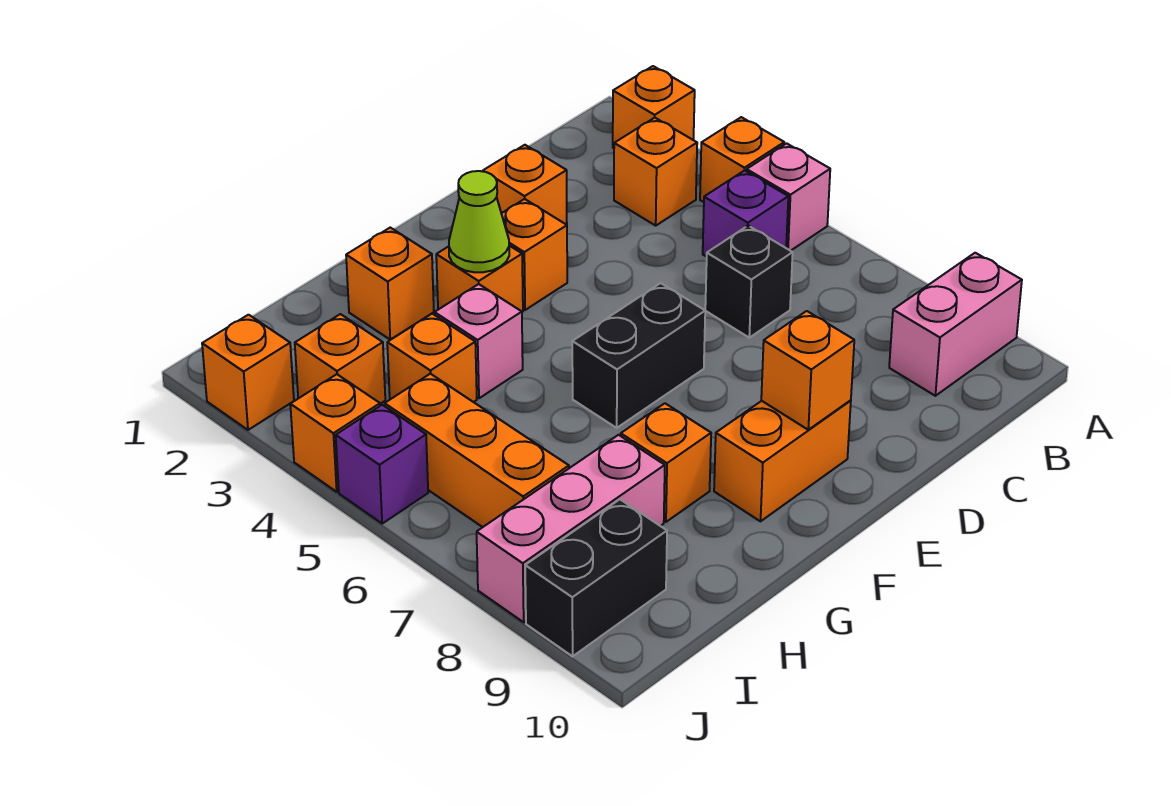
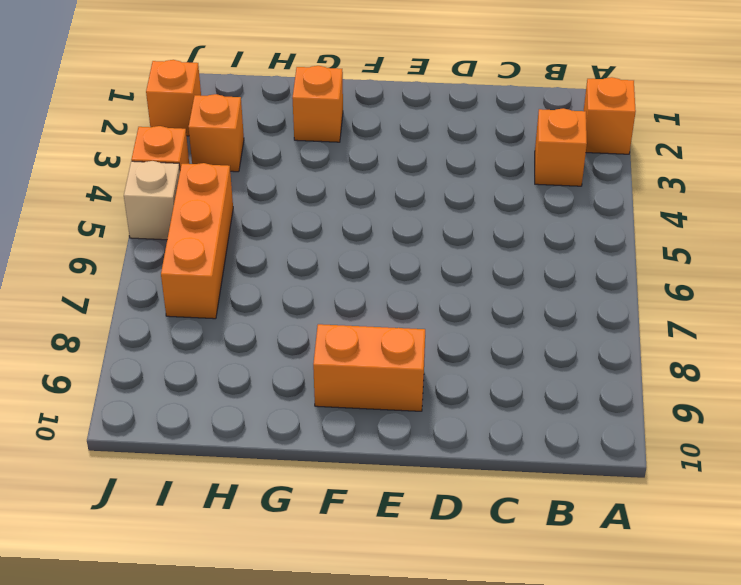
tan brick J5 level 1 -> purple brick J5 level 1
none -> orange brick A4 level 1
none -> pink brick A5 level 1
none -> pink brick A9:B9 level 1

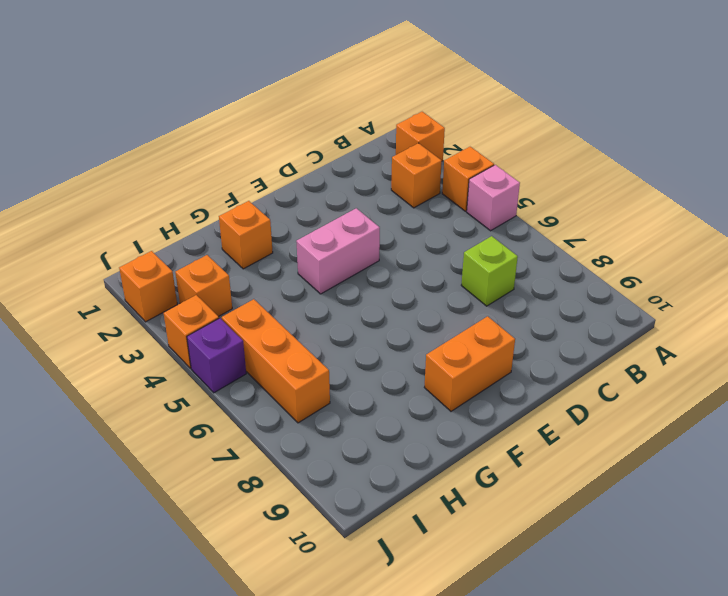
lime brick C7 level 1 -> none
pink brick E4:F4 level 1 -> pink brick A9:B9 level 1
none -> purple brick B5 level 1
none -> black brick C6 level 1
none -> orange brick D2 level 1

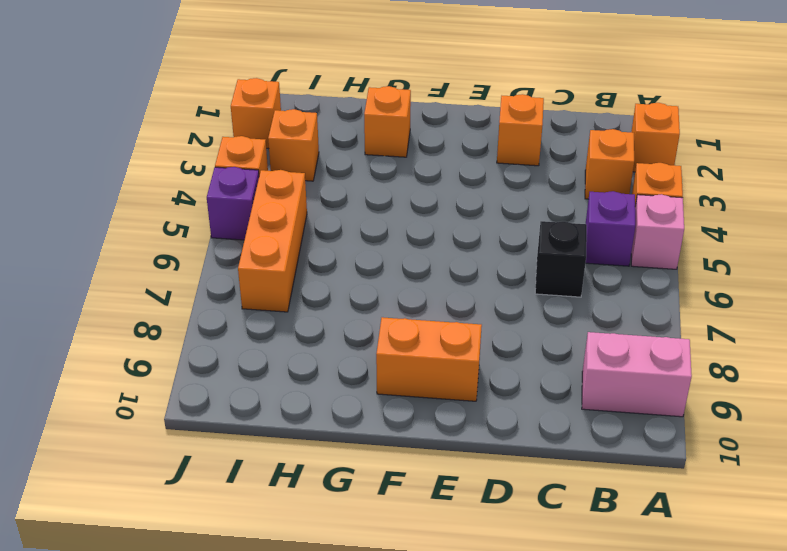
none -> orange brick E3 level 1
none -> black brick E6:F6 level 1
none -> orange brick F3 level 1

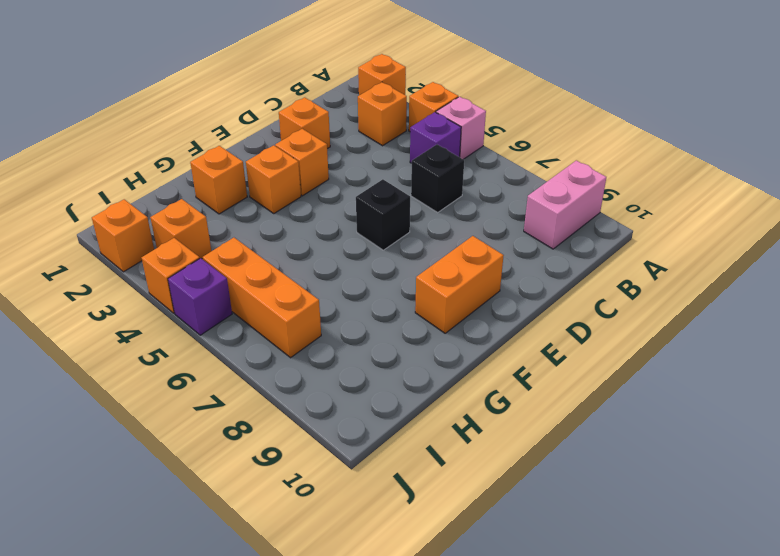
black brick E6 level 1 -> black brick E6:F6 level 1
none -> pink brick G4 level 1
none -> orange brick G8 level 1
none -> orange brick H4 level 1

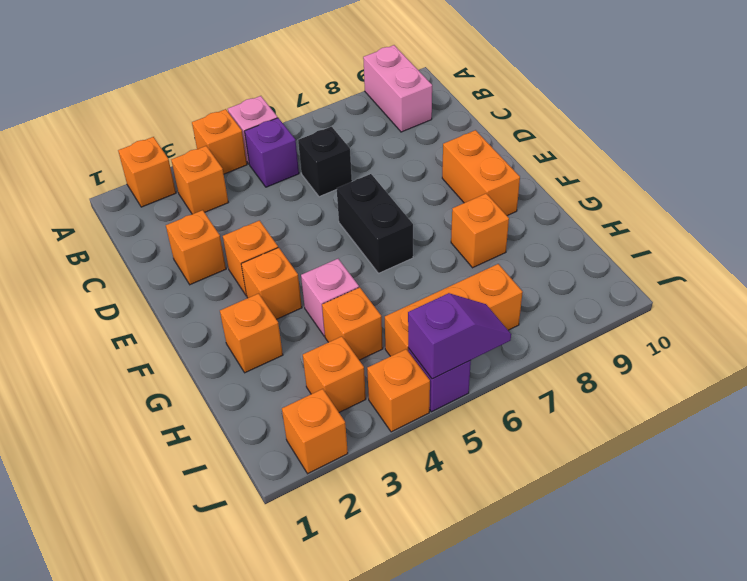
purple slope J5:J6 level 2 top 5 -> none
none -> pink brick H8:J8 level 1
none -> black brick I9:J9 level 1
none -> orange brick E9 level 2

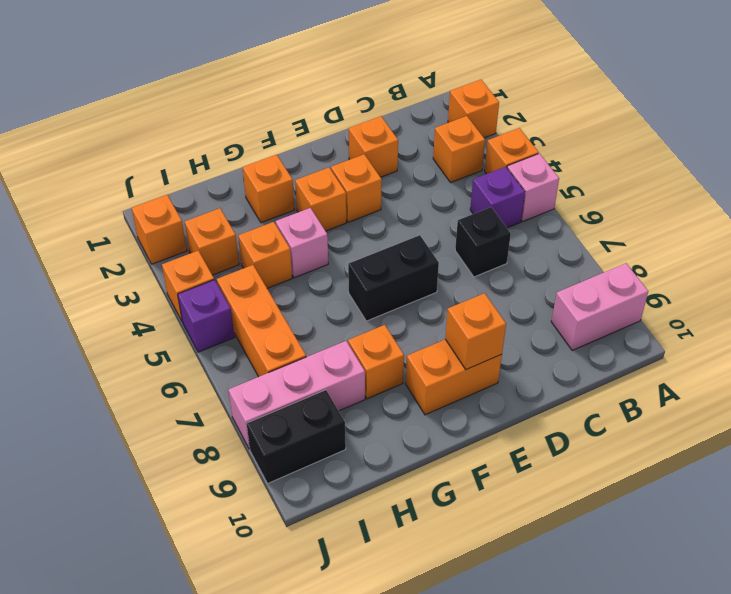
none -> lime cone F3 level 2

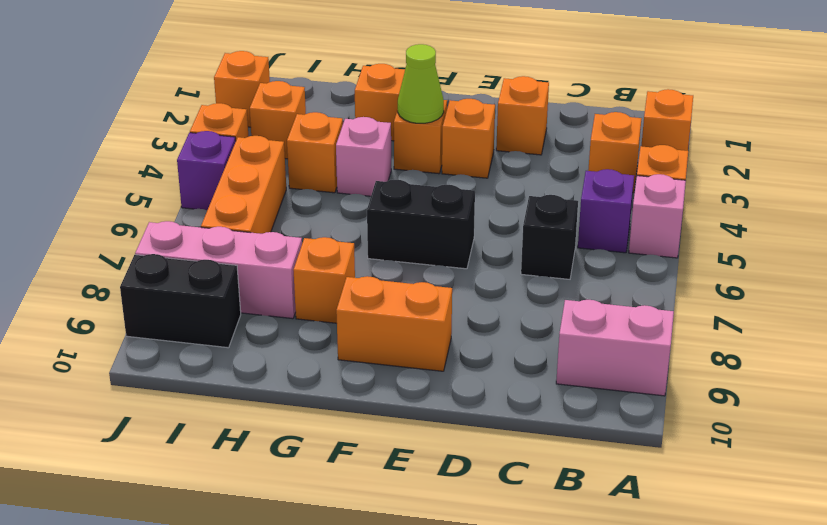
none -> orange brick E9 level 2

